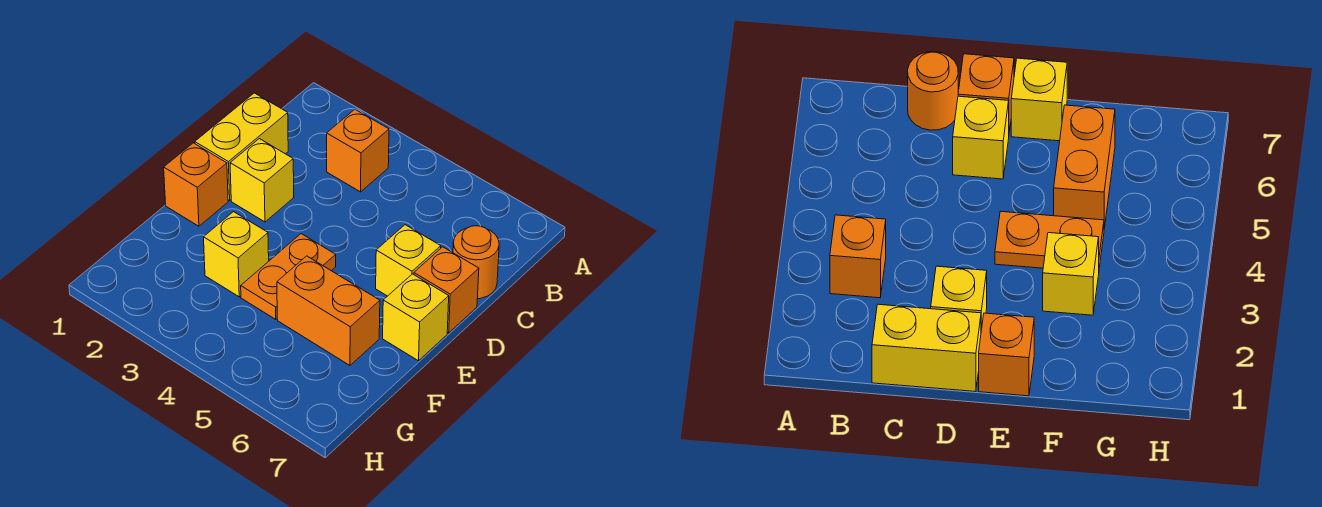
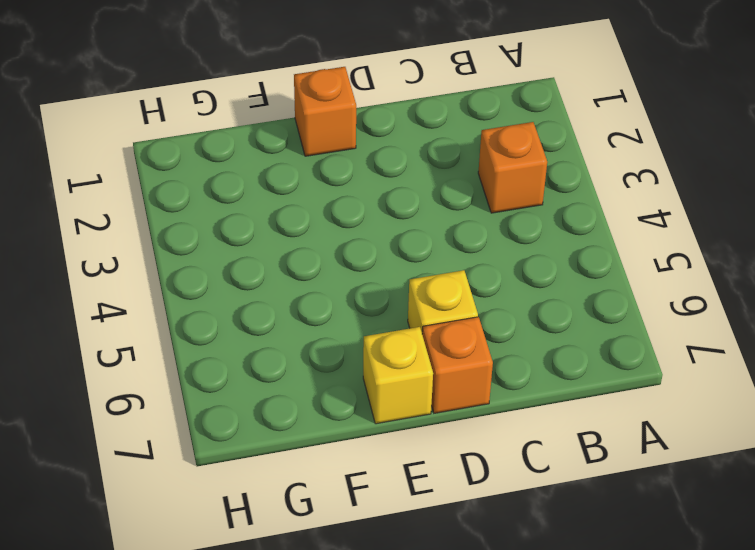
none -> yellow brick C1:D1 level 1
none -> orange round brick C7 level 1

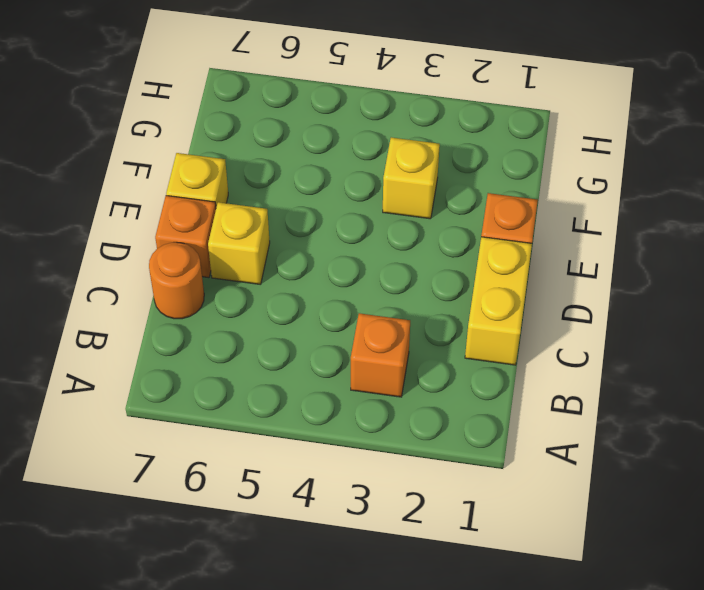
none -> yellow brick D2 level 1
none -> orange plate E4:F4 level 1

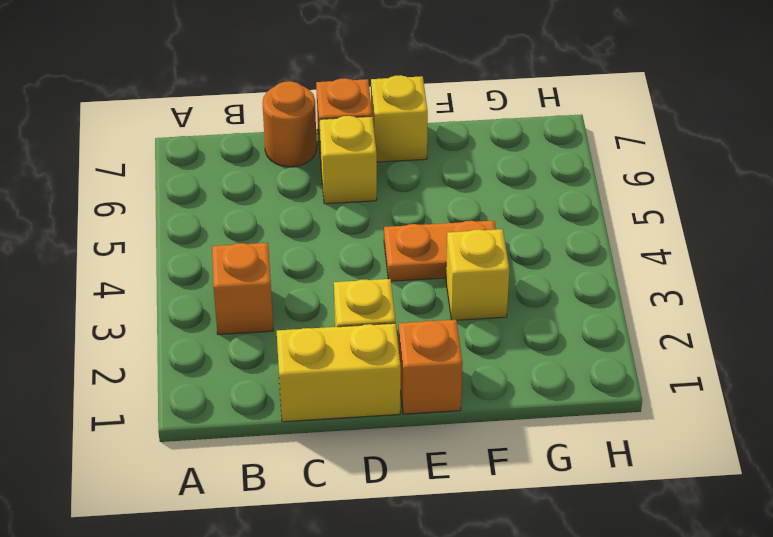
none -> orange brick F5:F6 level 1

